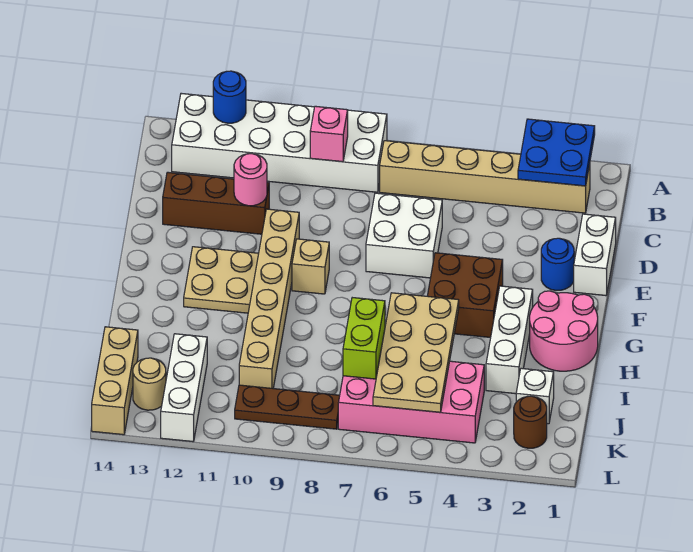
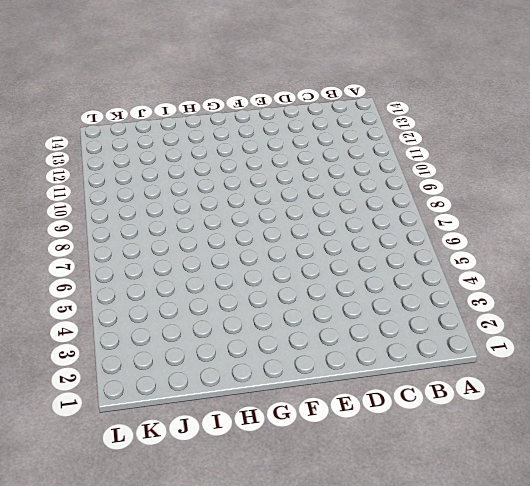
none -> white brick A8:B13 level 1
none -> tan brick B2:B7 level 1
none -> white brick D1:E1 level 1

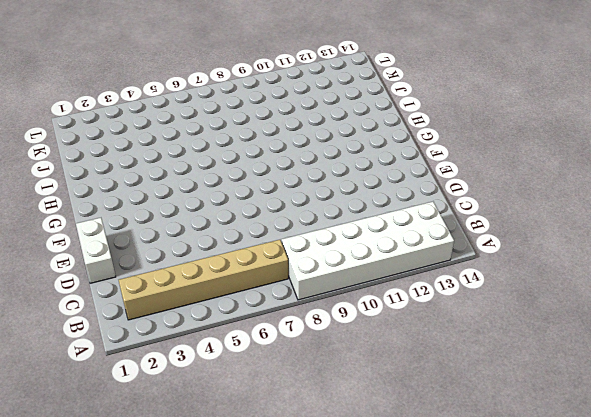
none -> white brick D6:E7 level 1
none -> brown brick D11:D13 level 1
none -> blue round brick E2 level 1

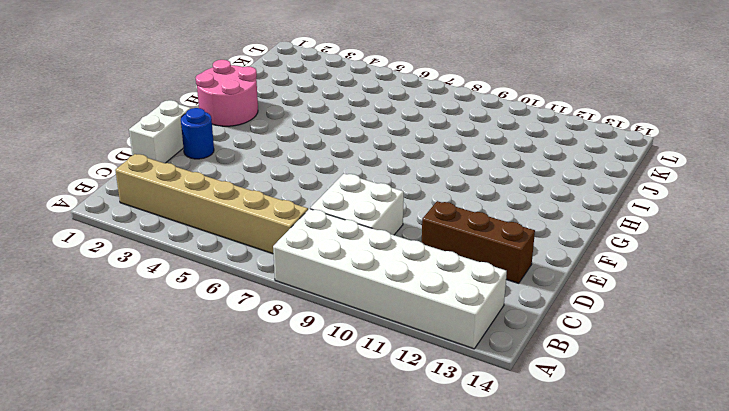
white brick C8:D9 level 1 -> white brick D6:E7 level 1
none -> tan brick E10:J10 level 1
none -> brown brick F4:G5 level 1
none -> tan brick F9 level 1

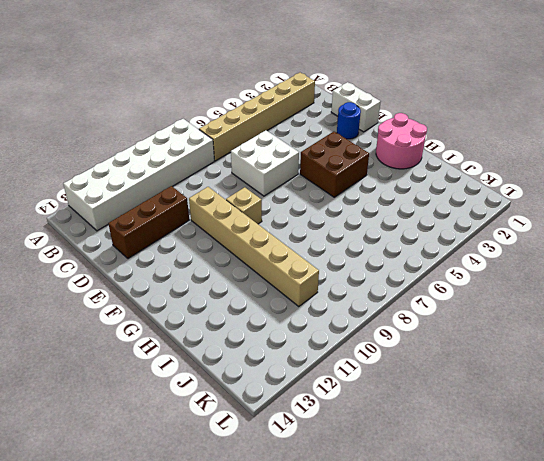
none -> tan plate F11:G12 level 1
none -> white brick G3:I3 level 1
none -> white brick J2 level 1

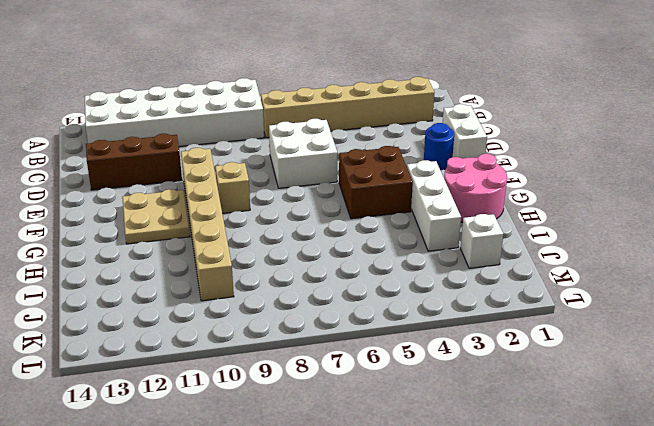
none -> pink brick J4:K7 level 1
none -> white brick J12:L12 level 1
none -> tan brick J14:L14 level 1

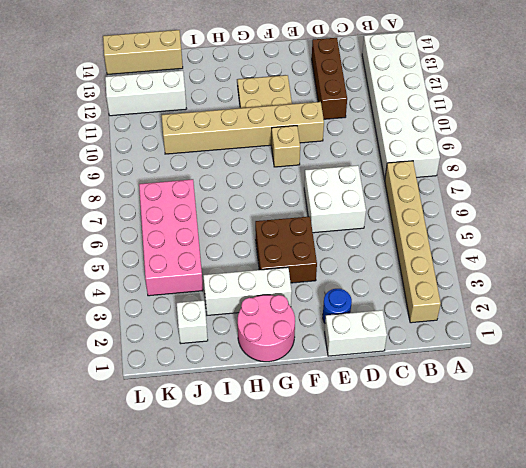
none -> brown round brick K2 level 1
none -> brown plate K8:K10 level 1
none -> tan round brick K13 level 1

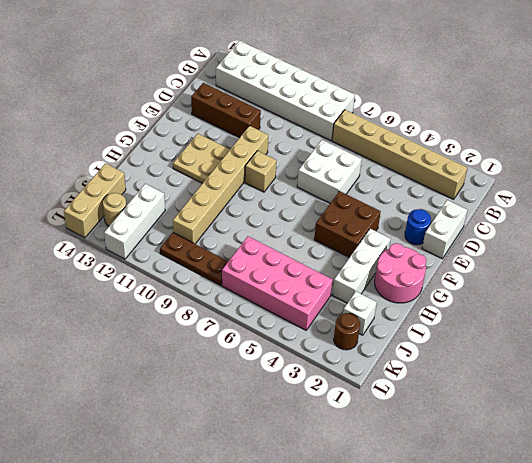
none -> blue plate A2:B3 level 2
none -> blue round brick A12 level 2
none -> pink brick B9 level 2

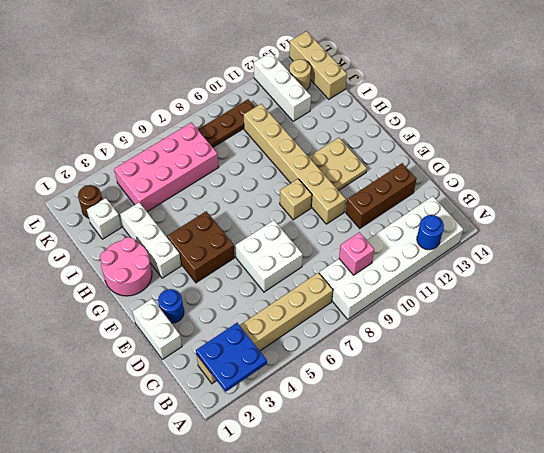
none -> pink round brick D11 level 2
none -> tan plate H5:K6 level 2
none -> lime brick I7:J7 level 2

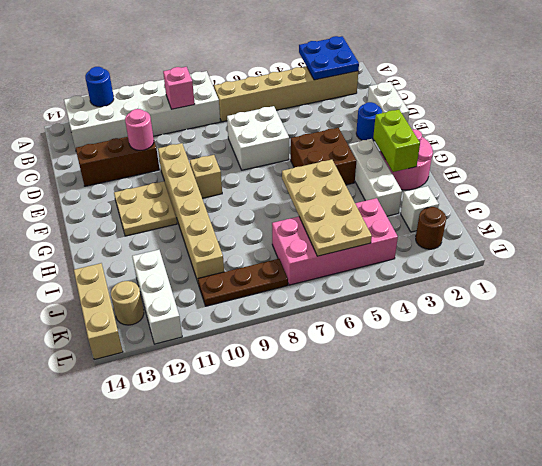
lime brick G2:H2 level 2 -> lime brick I7:J7 level 2

